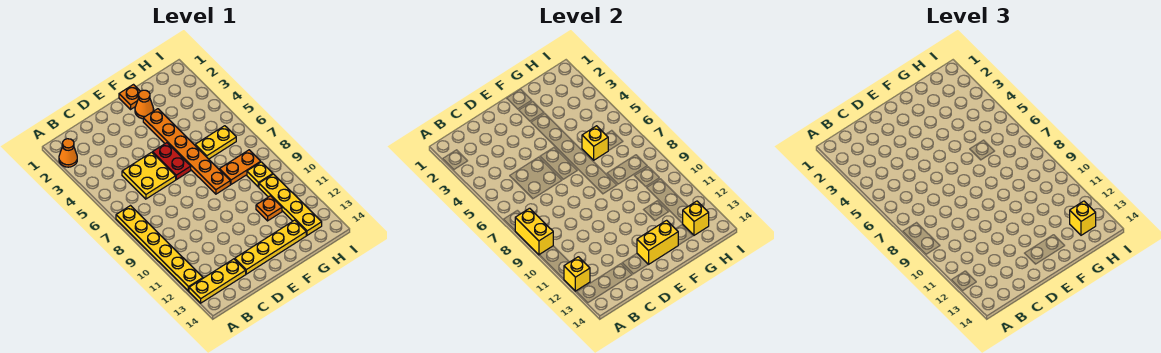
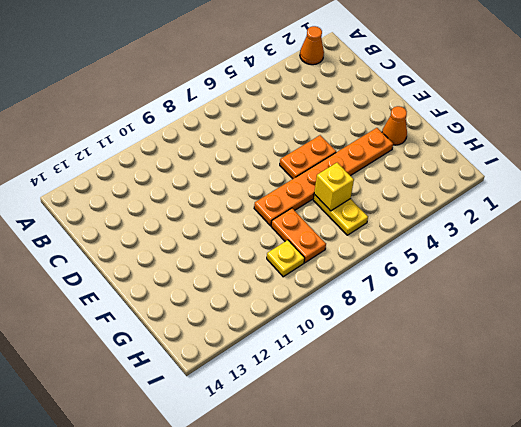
orange plate E5:E6 level 1 -> red plate E5:E6 level 1
none -> yellow plate A7:A12 level 1
none -> yellow plate A13:C13 level 1
none -> yellow plate C5:D6 level 1

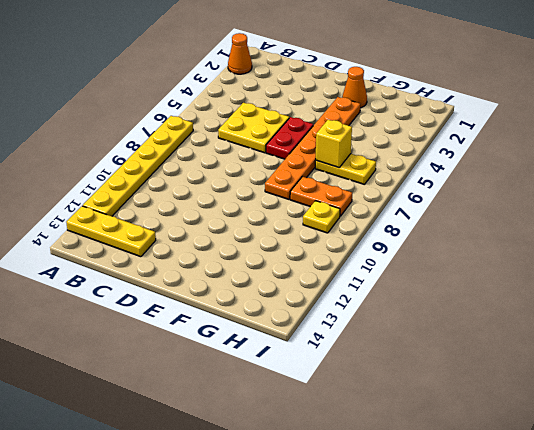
none -> yellow plate D13:G13 level 1
none -> orange plate F1 level 1
none -> orange plate G11 level 1

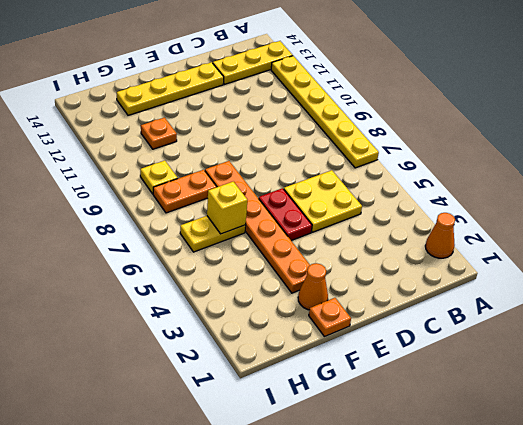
none -> yellow plate H10:H13 level 1
none -> yellow brick A8:A9 level 2
none -> yellow brick A12 level 2

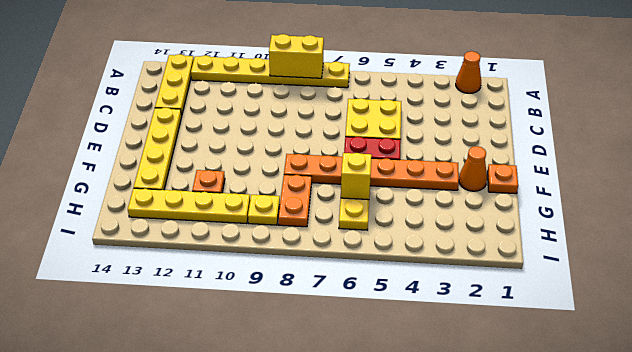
none -> yellow brick A12 level 2
none -> yellow brick E13:F13 level 2
none -> yellow brick H13 level 2

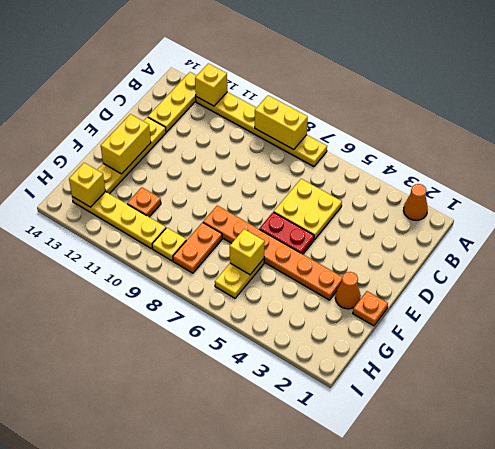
none -> yellow brick H13 level 3

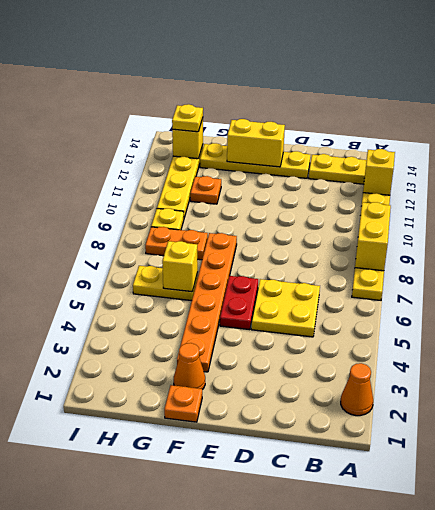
yellow plate H13 level 3 -> yellow brick H13 level 3

